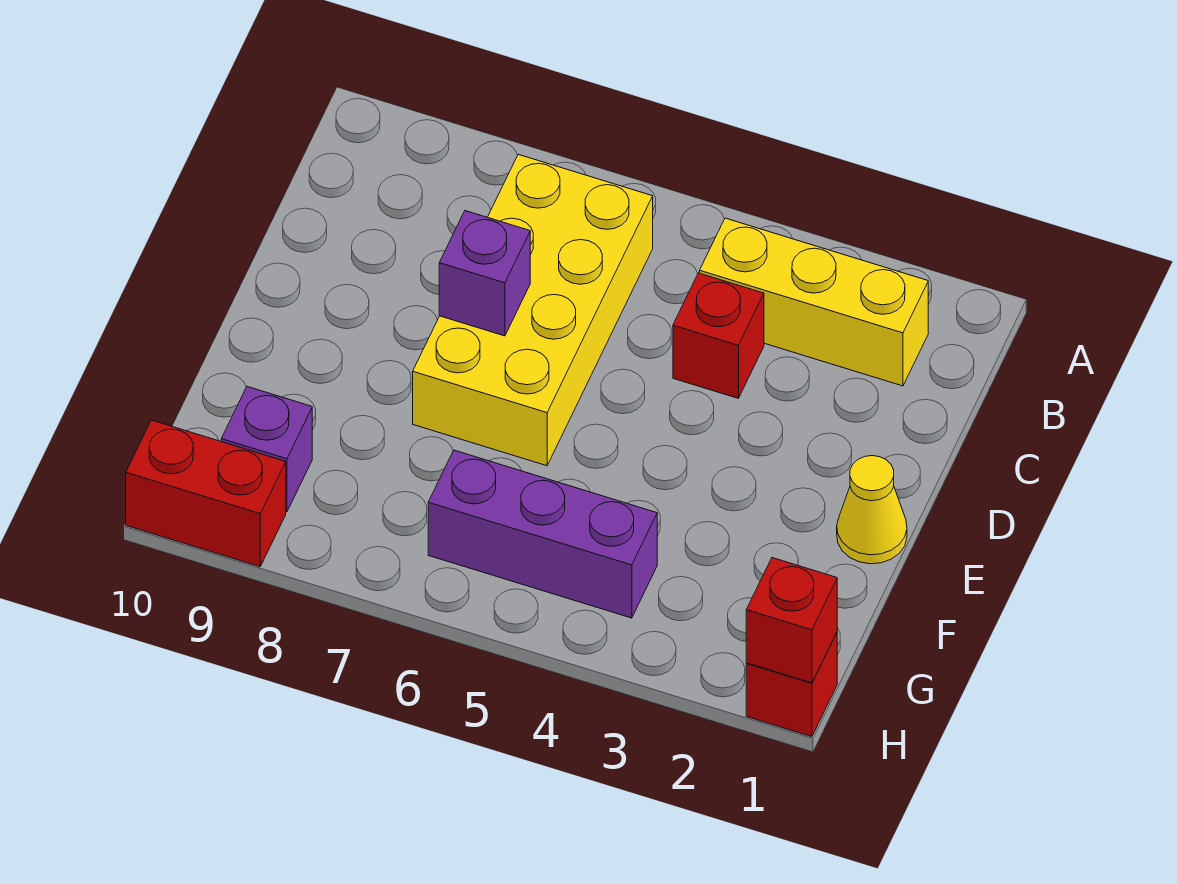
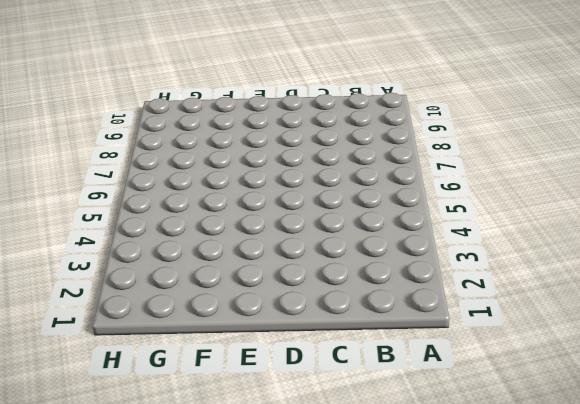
none -> yellow brick B2:B4 level 1
none -> yellow brick B6:E7 level 1

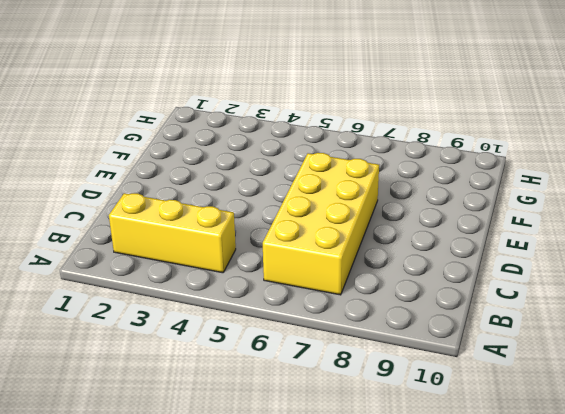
none -> red brick C4 level 1
none -> yellow cone E1 level 1

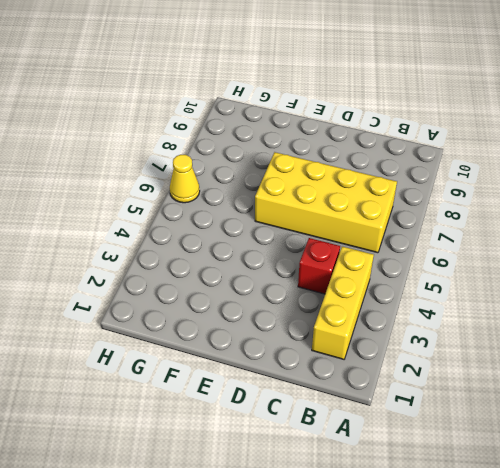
yellow cone H6 level 1 -> yellow cone E1 level 1
none -> purple brick G4:G6 level 1
none -> purple brick G9 level 1

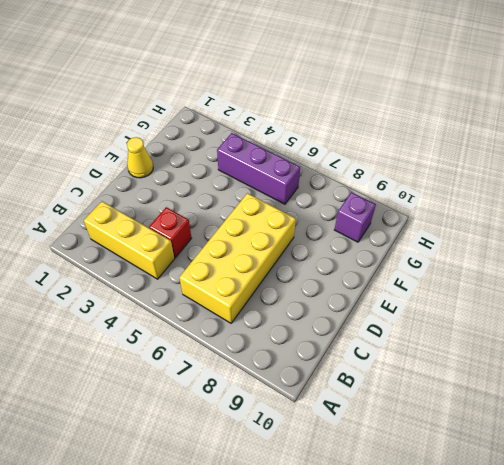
none -> red brick H1 level 1
none -> red brick H9:H10 level 1

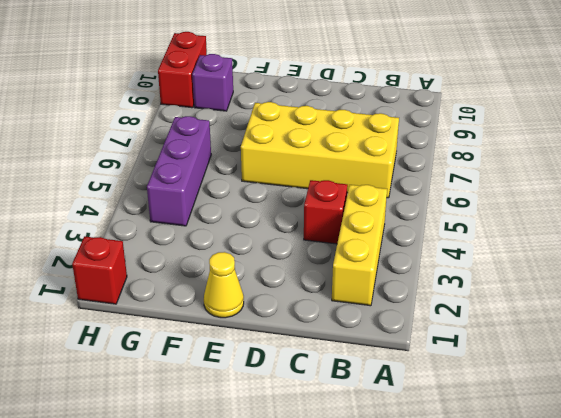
none -> purple brick D7 level 2
none -> red brick H1 level 2

